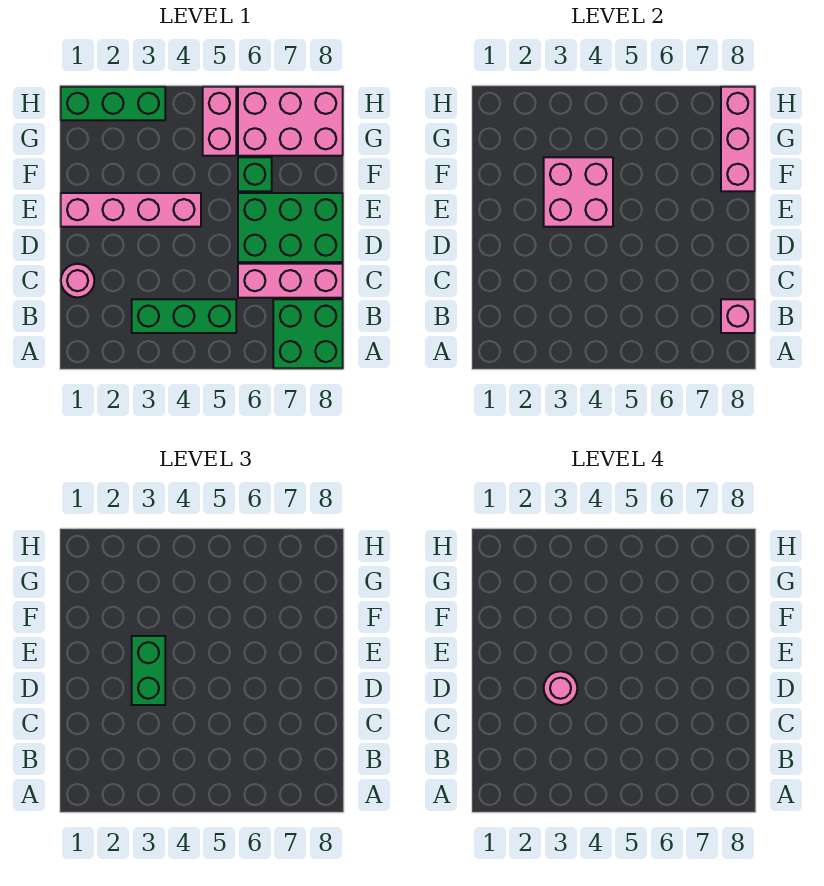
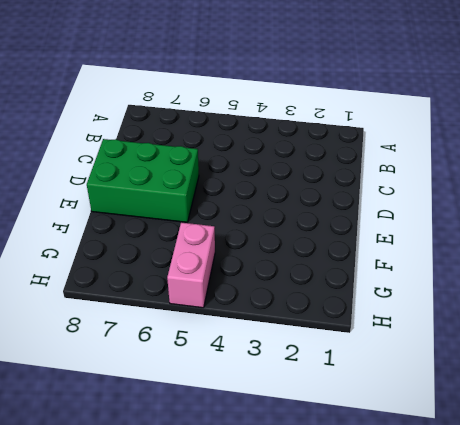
none -> green brick A7:B8 level 1
none -> green brick B3:B5 level 1
none -> pink round brick C1 level 1

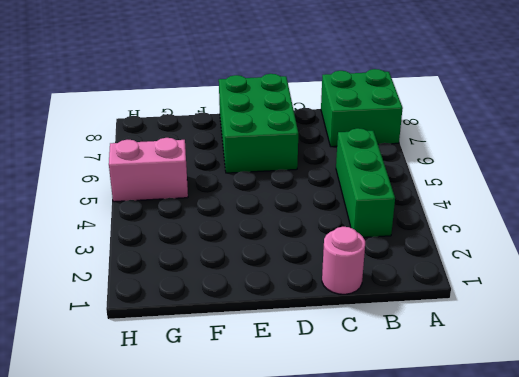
none -> pink brick C6:C8 level 1
none -> pink brick E1:E4 level 1
none -> green brick F6 level 1

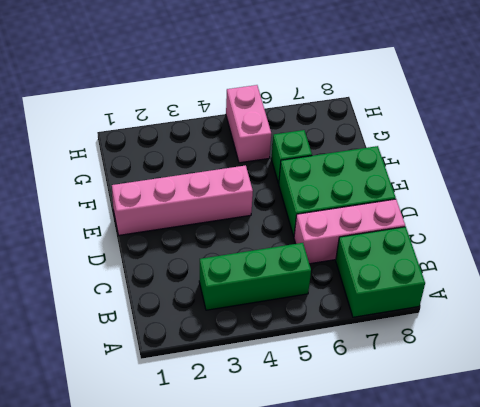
none -> pink round brick C1 level 1
none -> pink brick G6:H8 level 1
none -> green brick H1:H3 level 1

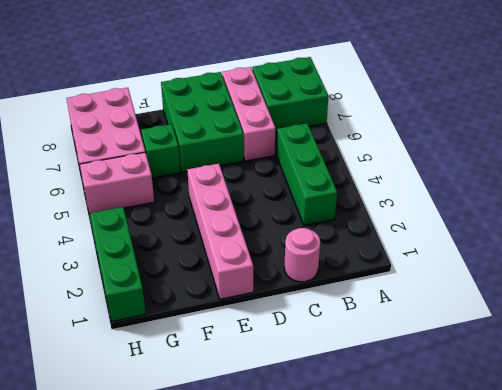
none -> pink brick B8 level 2
none -> pink brick E3:F4 level 2
none -> pink brick F8:H8 level 2

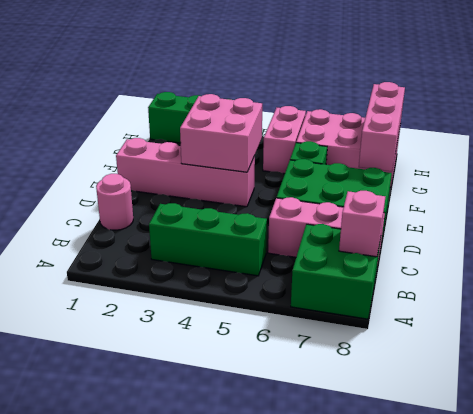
none -> green brick D3:E3 level 3
none -> pink round brick D3 level 4

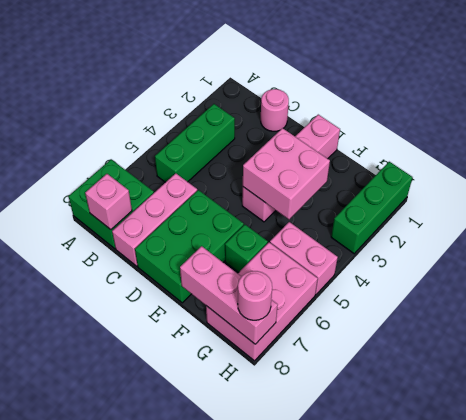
pink round brick H8 level 3 -> pink round brick D3 level 4
none -> green brick D3:E3 level 3

